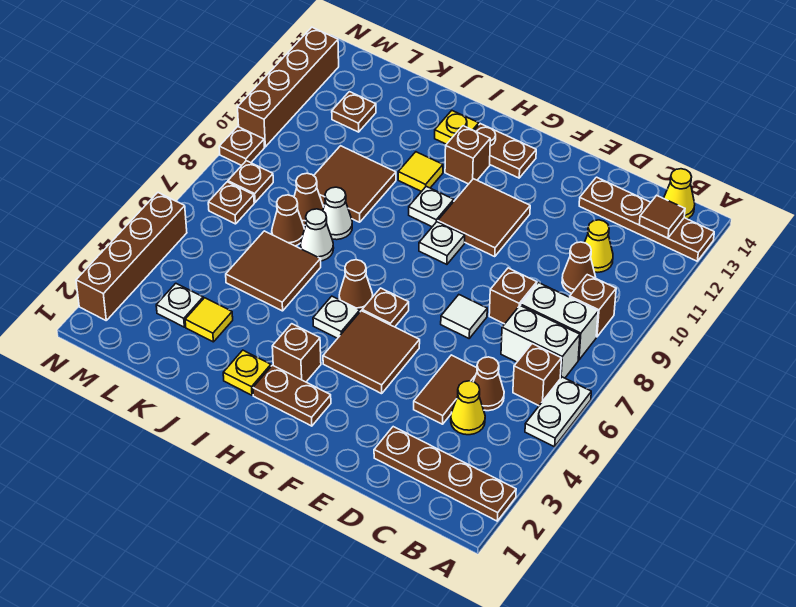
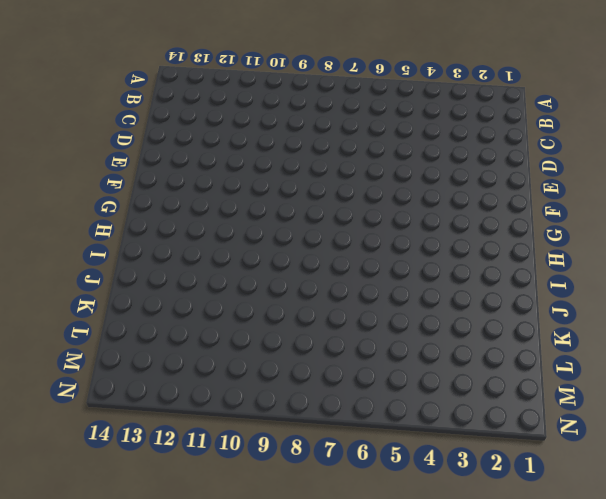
none -> brown plate A2:D2 level 1
none -> white plate A5:A6 level 1
none -> brown plate A13:D13 level 1
none -> brown brick B6 level 1

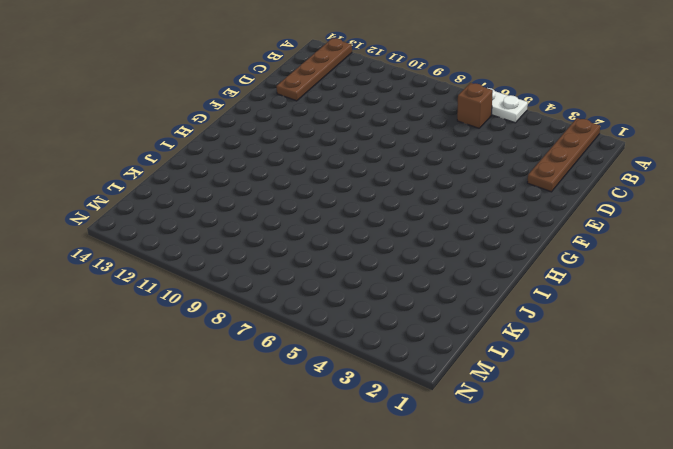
none -> white brick B7:C7 level 1
none -> white brick B8:C8 level 1
none -> brown brick B9 level 1
none -> yellow cone B14 level 1

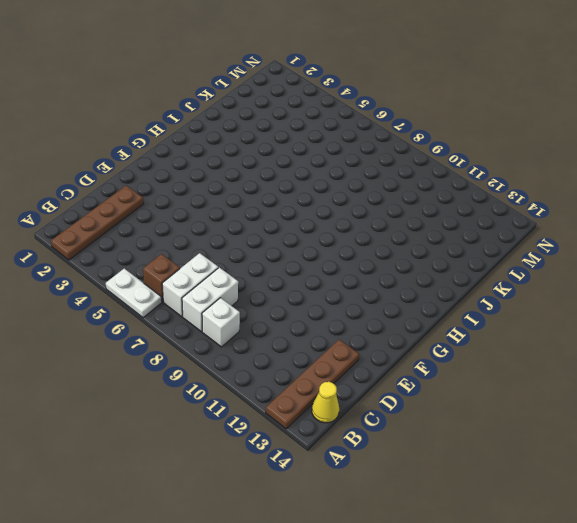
white brick B9 level 1 -> brown brick B9 level 1
none -> yellow cone C4 level 1
none -> brown cone C5 level 1
none -> brown cone C10 level 1
none -> yellow cone C11 level 1

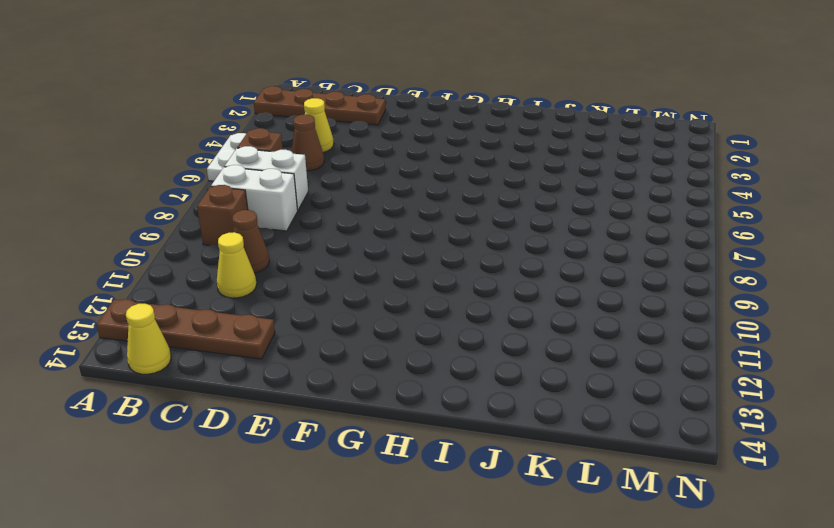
none -> brown tile D4:D5 level 1
none -> brown brick D8 level 1
none -> white tile E7 level 1
none -> brown tile F4:G5 level 1

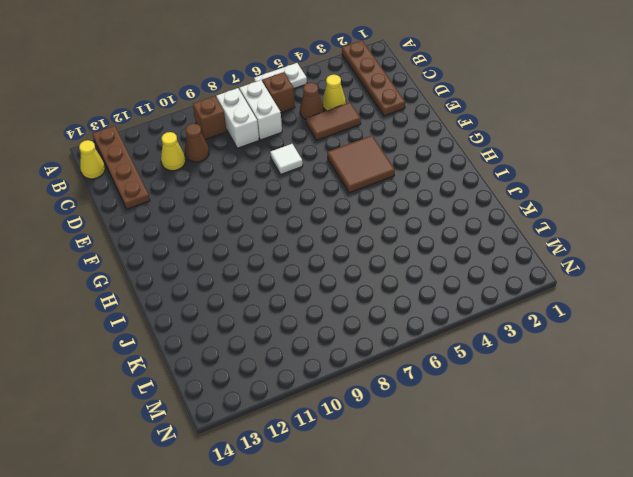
none -> brown brick D8 level 1
none -> brown tile F10:G11 level 1
none -> brown plate G2:H2 level 1
none -> brown plate G6 level 1

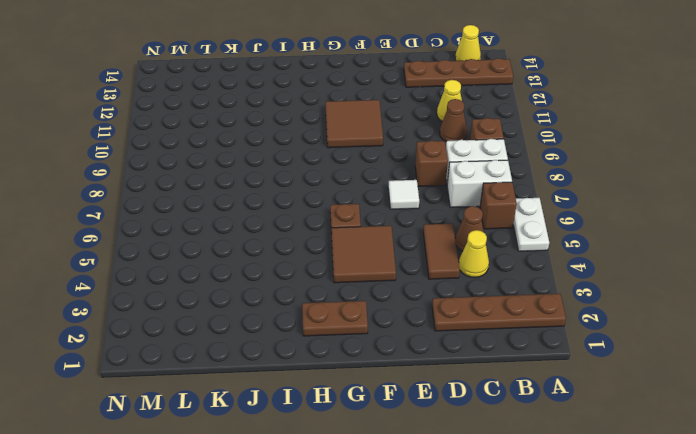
none -> white plate G9 level 1
none -> brown plate G13:H13 level 1
none -> brown brick H3 level 1
none -> white plate H5 level 1

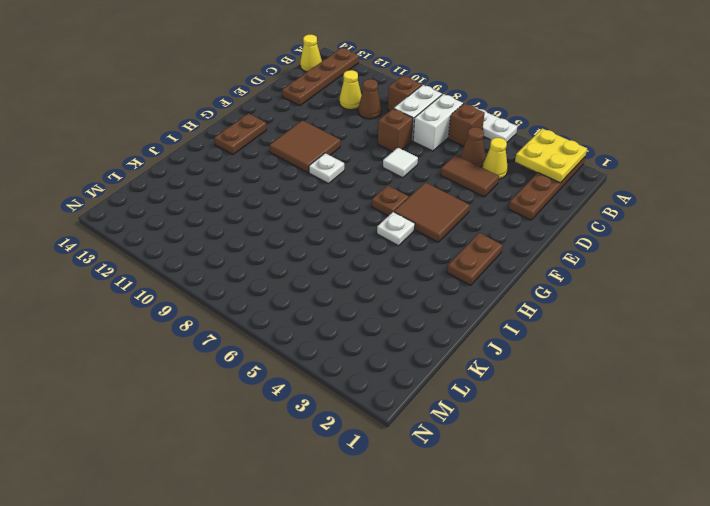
yellow plate A2:B3 level 2 -> none
none -> brown brick H3 level 1
none -> brown cone H6 level 1
none -> white plate H10 level 1
none -> brown brick H12 level 1

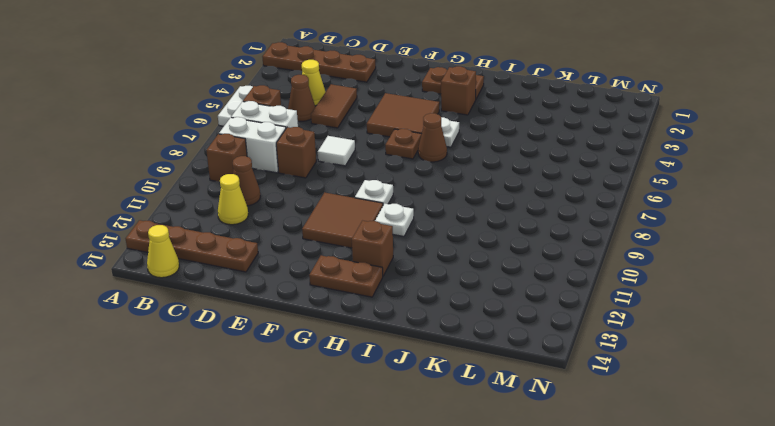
none -> yellow plate I2 level 1
none -> yellow tile I11 level 1
none -> yellow plate I13 level 1
none -> brown tile J5:K6 level 1

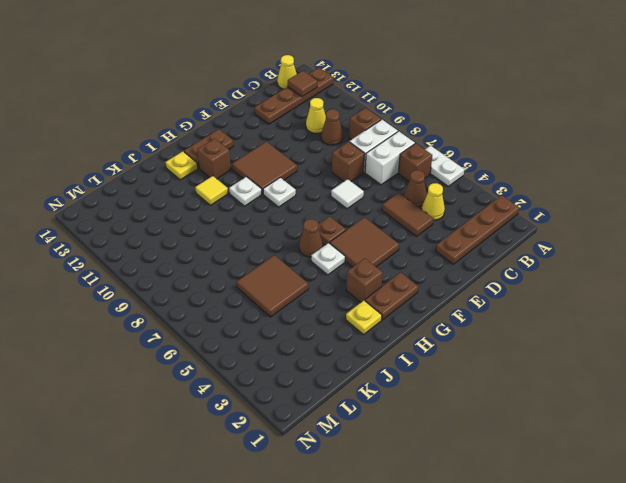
none -> white cone J7 level 1
none -> white cone J8 level 1
none -> brown tile J9:K10 level 1
none -> yellow tile K3 level 1

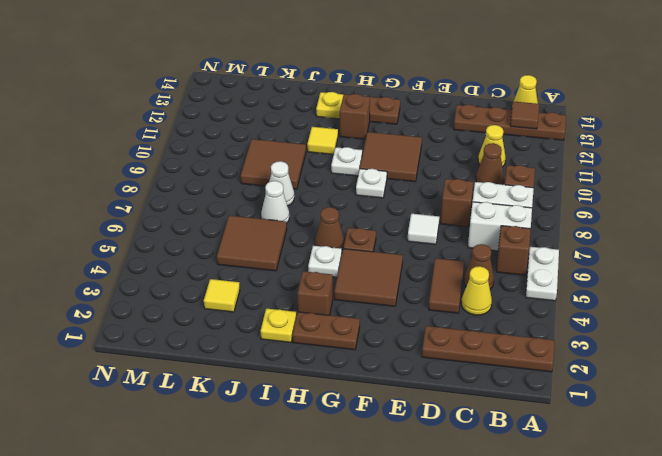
none -> brown cone K7 level 1
none -> brown cone K8 level 1
none -> white plate L3 level 1
none -> brown plate L12 level 1

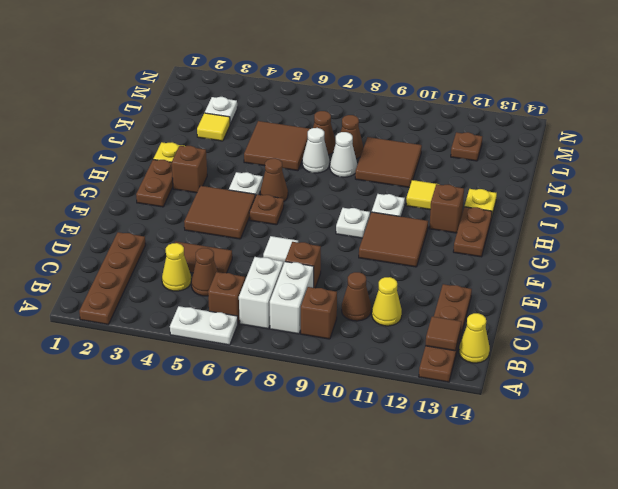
none -> brown plate M7 level 1
none -> brown plate M8 level 1
none -> brown brick N2:N5 level 1
none -> brown plate N9 level 1

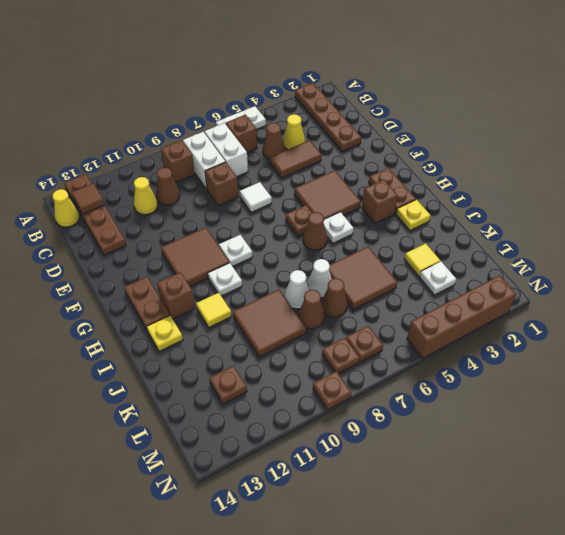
none -> brown brick N10:N13 level 1

